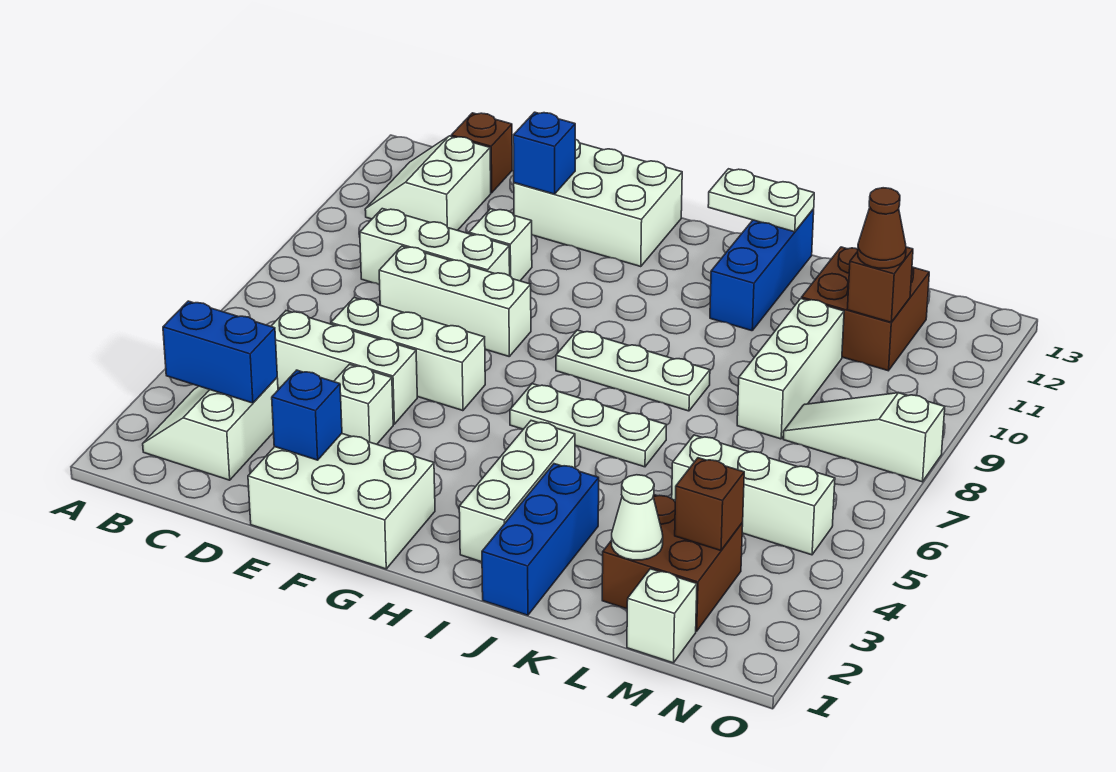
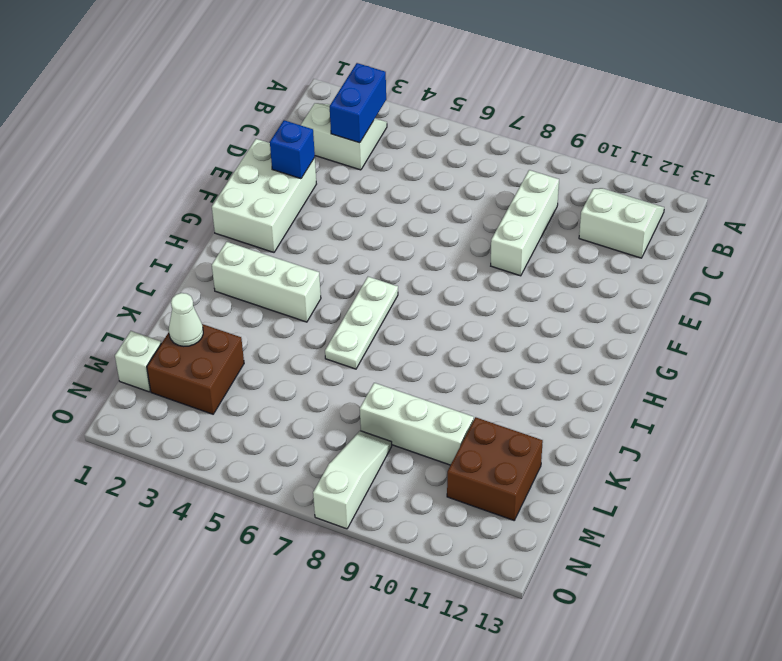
none -> white brick C5:E5 level 1
none -> brown brick C13 level 1
none -> white brick D6:F6 level 1
none -> white brick D8:F8 level 1

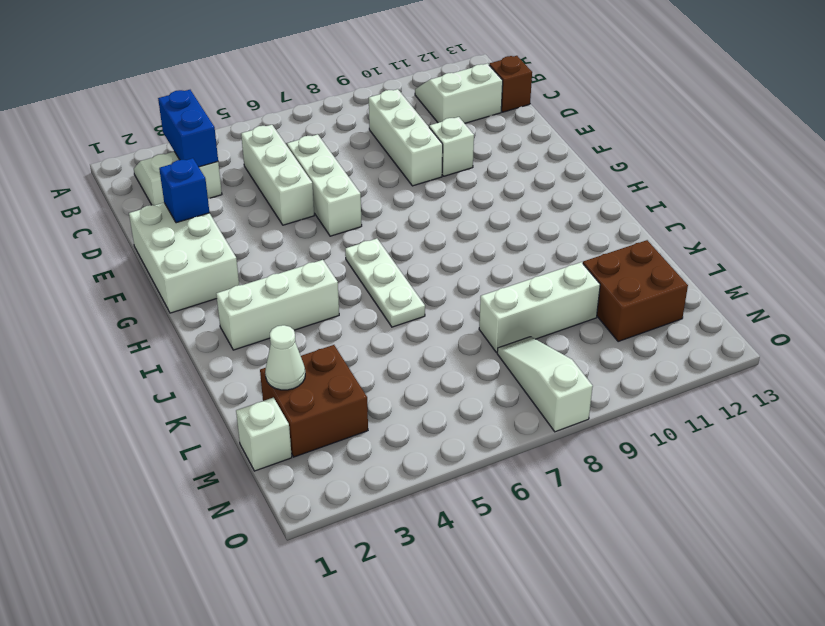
none -> white brick D8:F8 level 1
none -> white brick E4 level 1
none -> white brick E12:G13 level 1
none -> white plate H8:J8 level 1

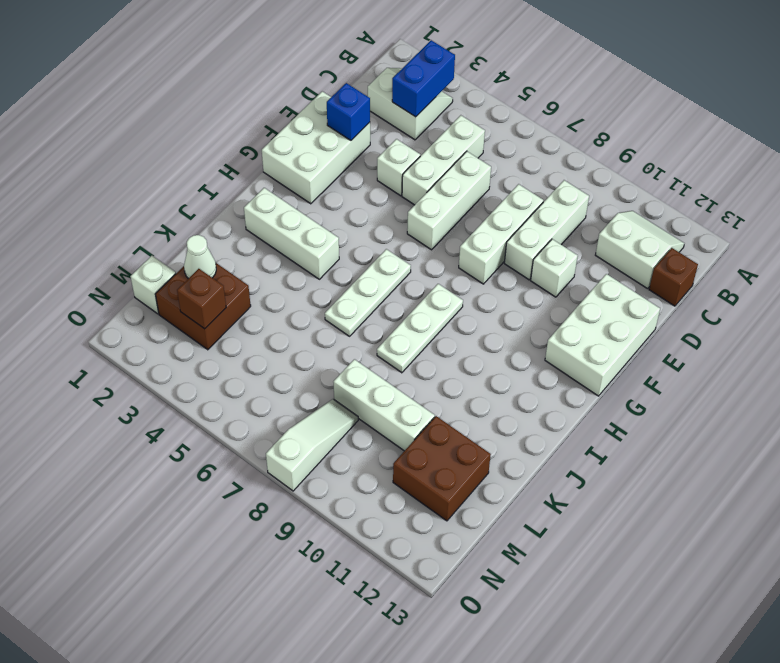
none -> blue brick J1:J3 level 1
none -> blue brick J11:J13 level 1
none -> white brick L5:N5 level 1
none -> blue brick E12 level 2

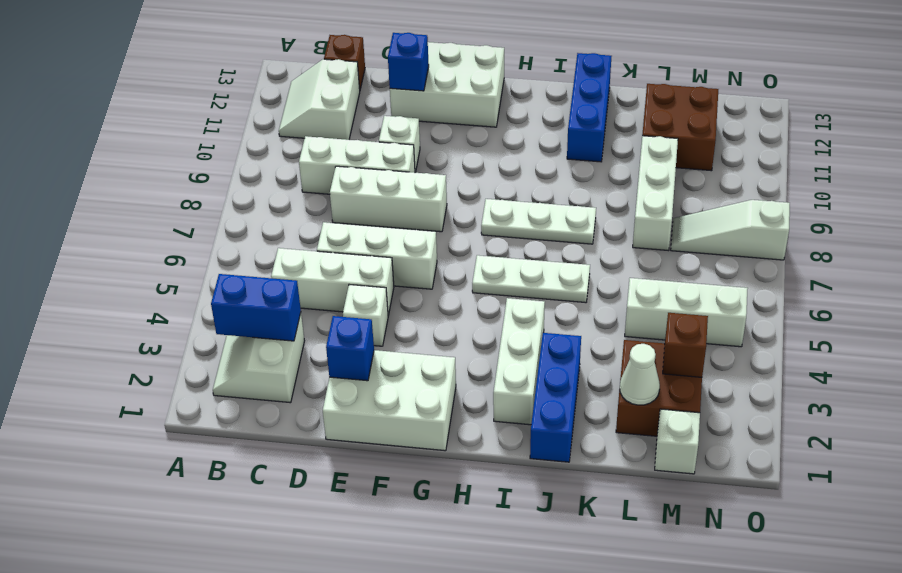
none -> white plate I13:J13 level 2
none -> brown brick M11 level 2
none -> brown cone M11 level 3

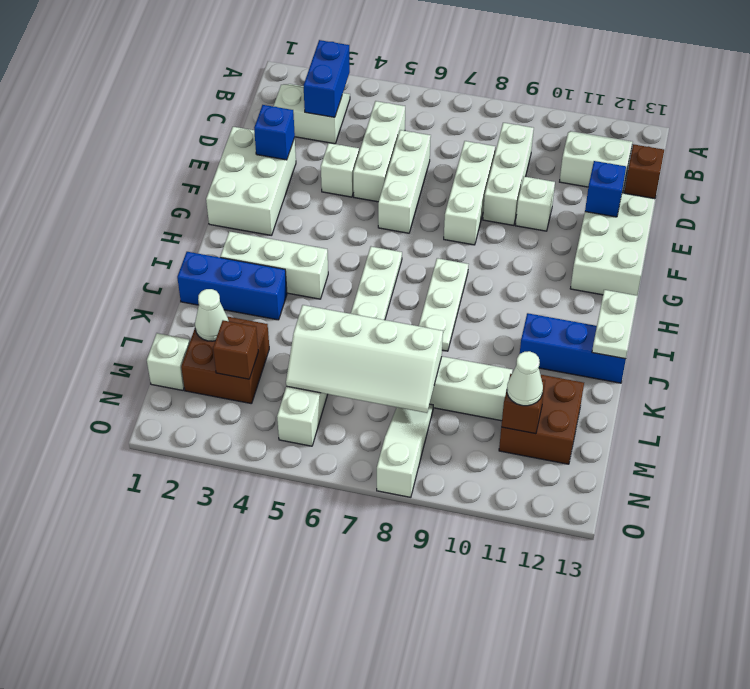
white slope L5:M8 level 2 top L -> none
white cone M11 level 3 -> brown cone M11 level 3

